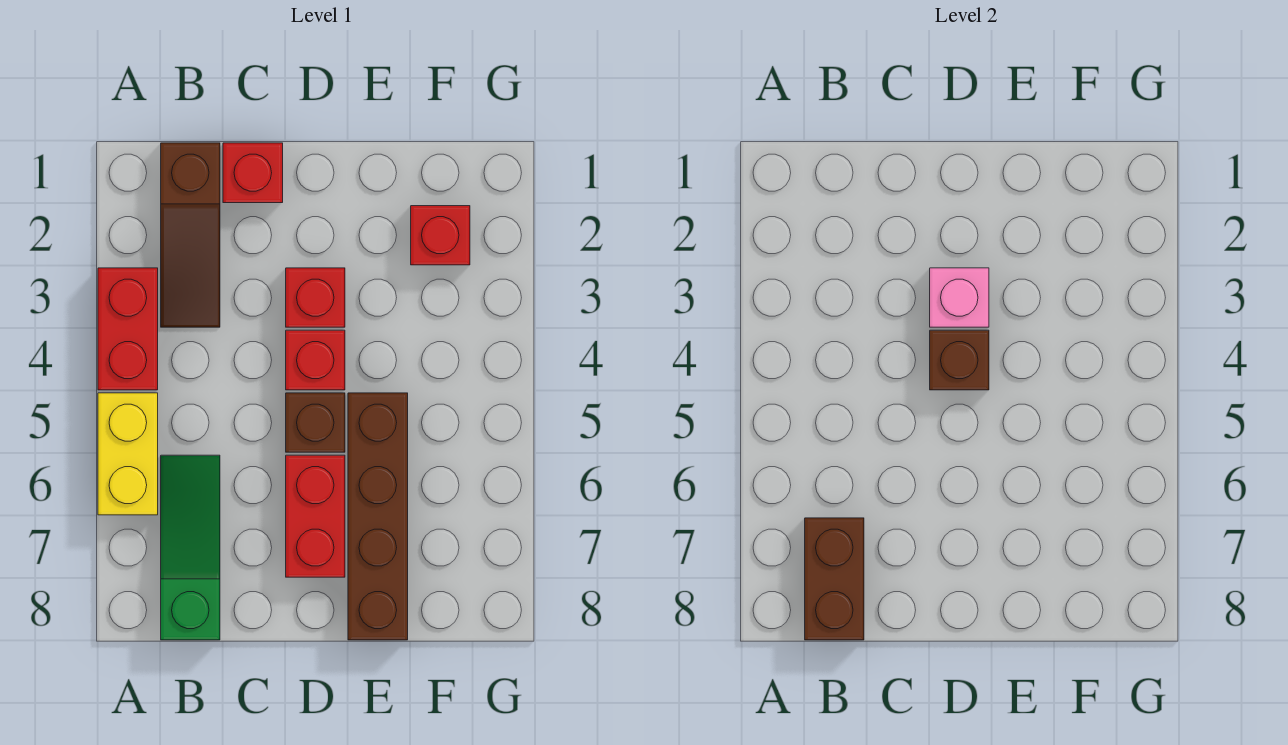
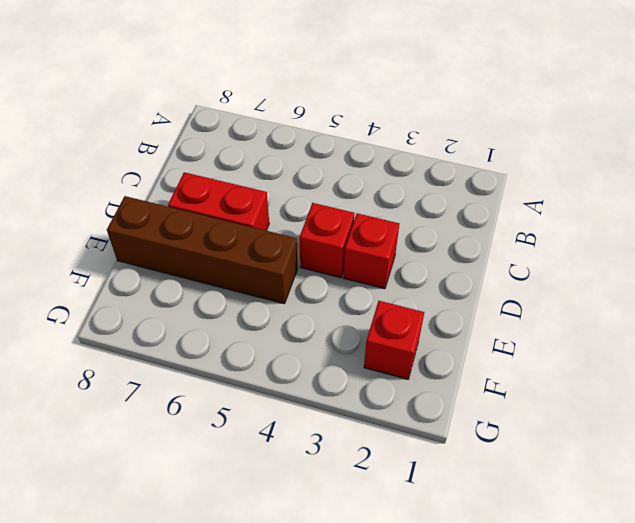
none -> red brick A3:A4 level 1
none -> yellow brick A5:A6 level 1
none -> brown slope B1:B3 level 1 top 1

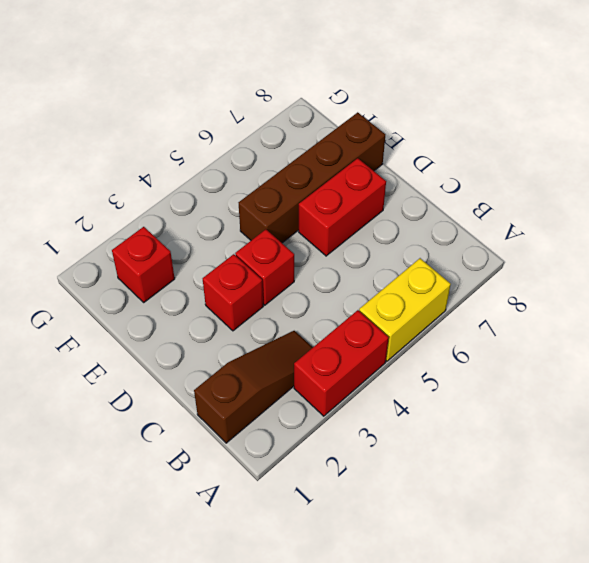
none -> green slope B6:B8 level 1 top 8
none -> red brick C1 level 1
none -> brown brick D5 level 1

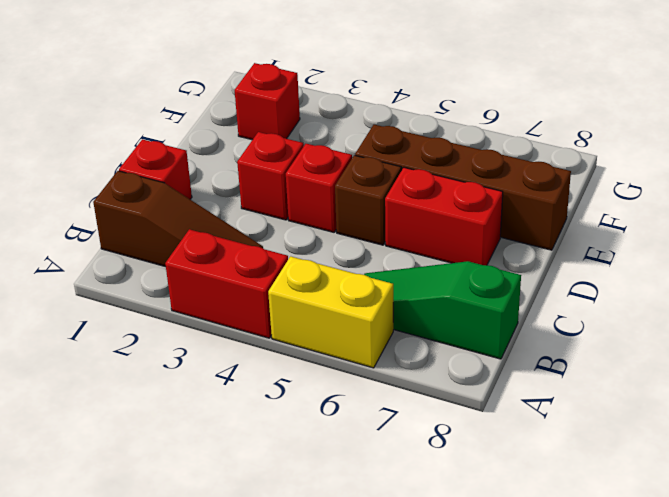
none -> brown brick B7:B8 level 2
none -> pink brick D3 level 2
none -> brown brick D4 level 2

